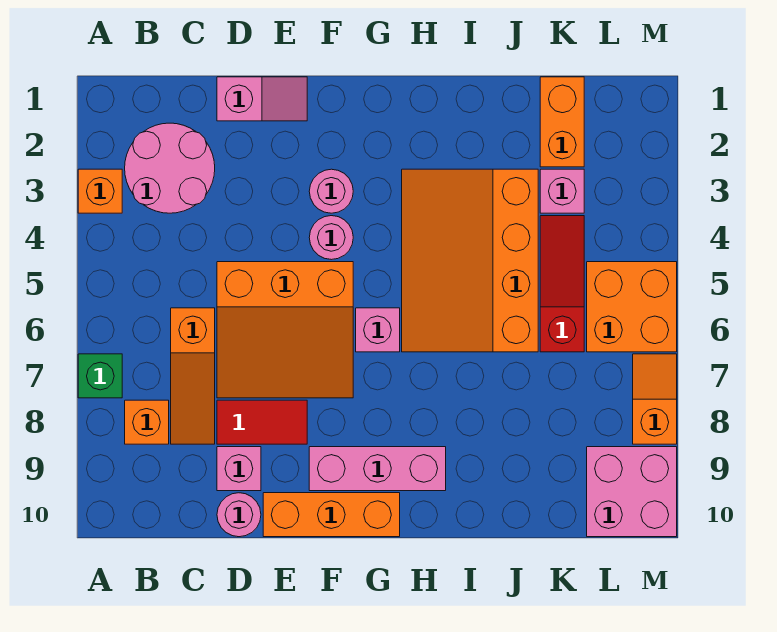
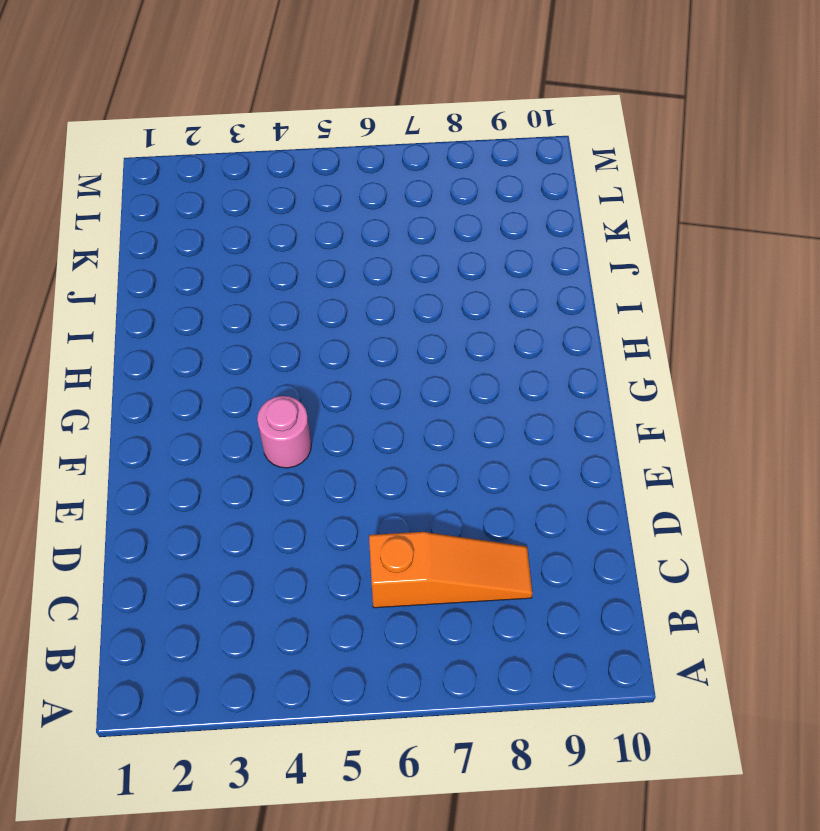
none -> orange brick A3 level 1
none -> green brick A7 level 1
none -> pink round brick B2:C3 level 1

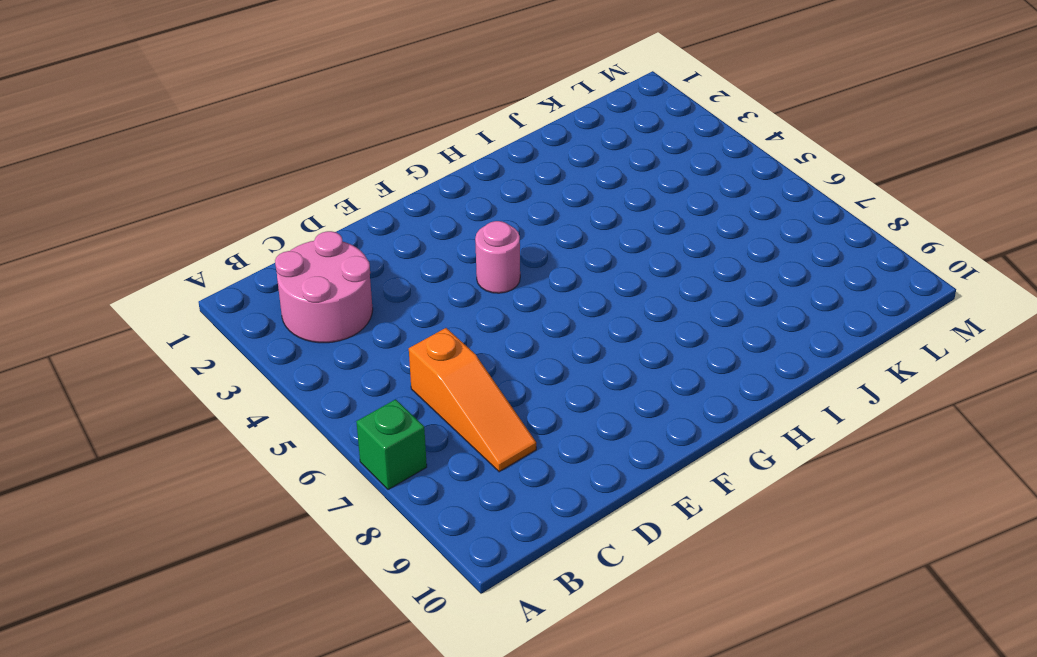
none -> orange brick A3 level 1
none -> orange brick B8 level 1
none -> pink slope D1:E1 level 1 top D

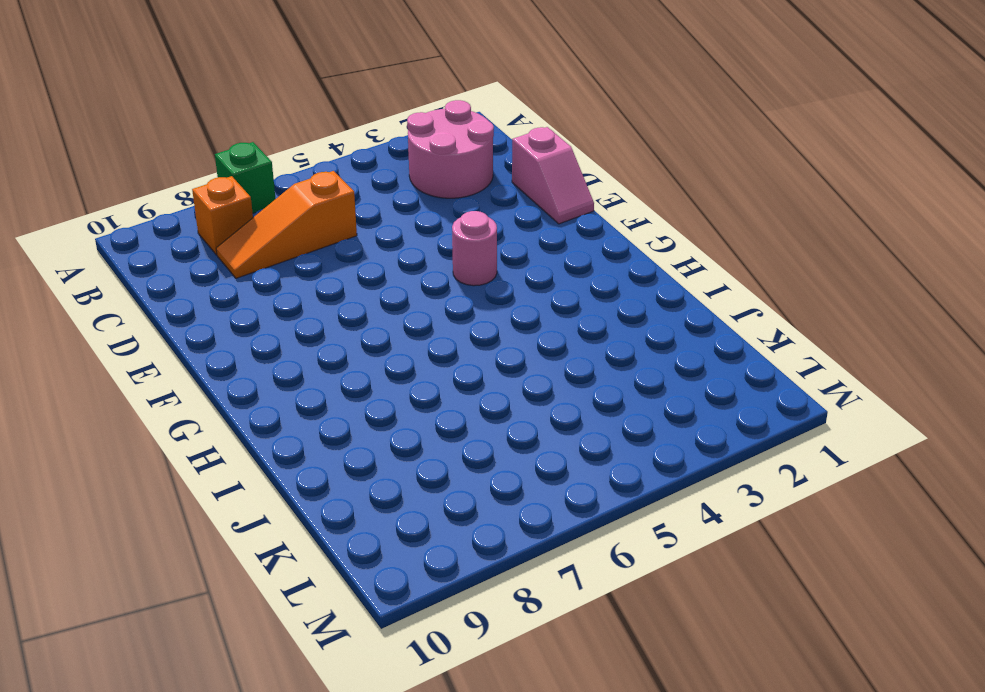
none -> orange brick A3 level 1
none -> orange slope D5:F7 level 1 top 5
none -> red tile D8:E8 level 1

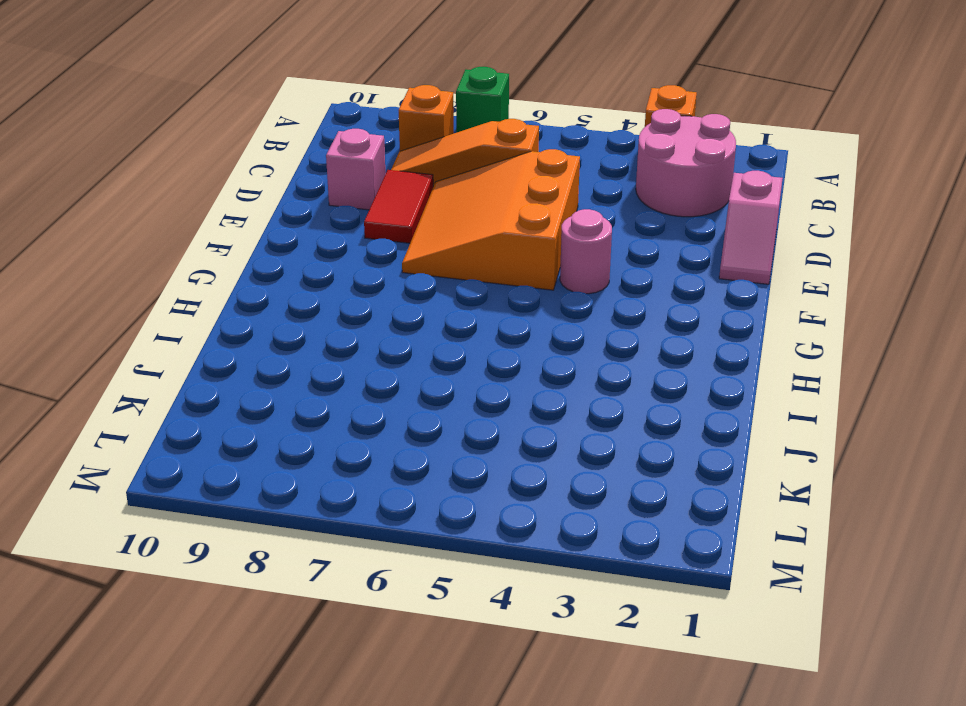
none -> pink round brick D10 level 1
none -> orange brick E10:G10 level 1
none -> pink round brick F3 level 1

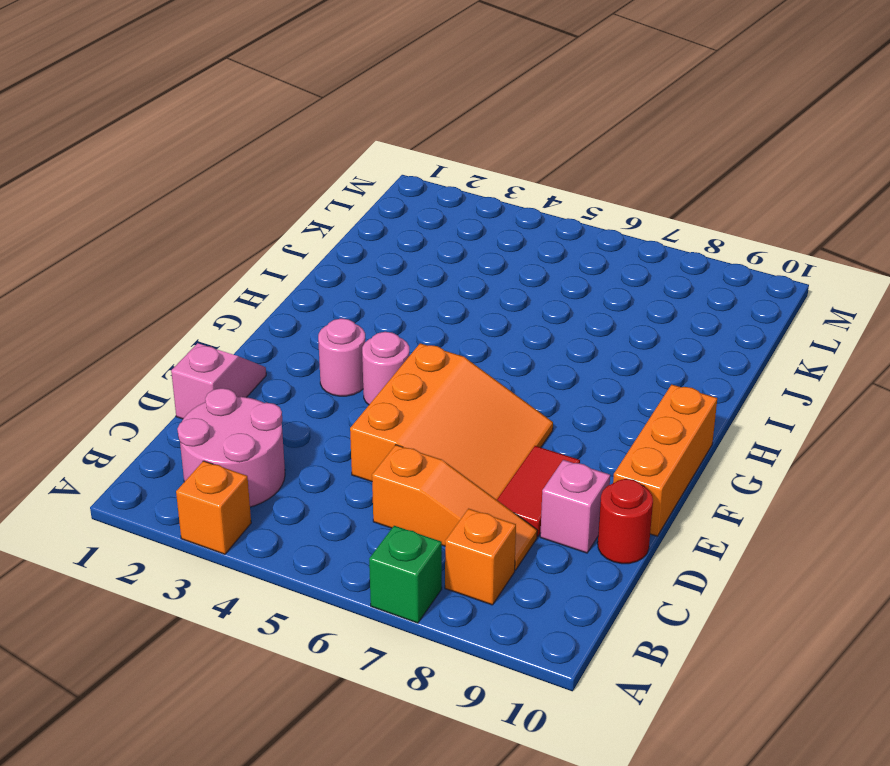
red round brick D10 level 1 -> pink round brick D10 level 1
none -> pink brick F9:H9 level 1
none -> pink brick G6 level 1
none -> orange slope H3:J6 level 1 top J

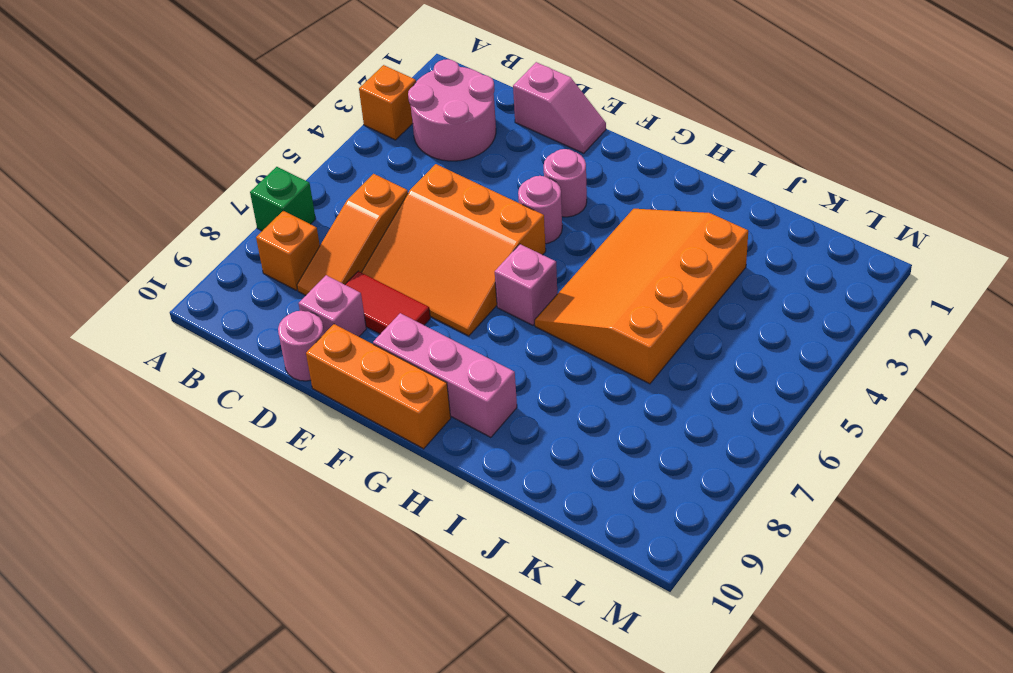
none -> orange brick K1:K2 level 1
none -> pink brick K3 level 1
none -> red slope K4:K6 level 1 top 6

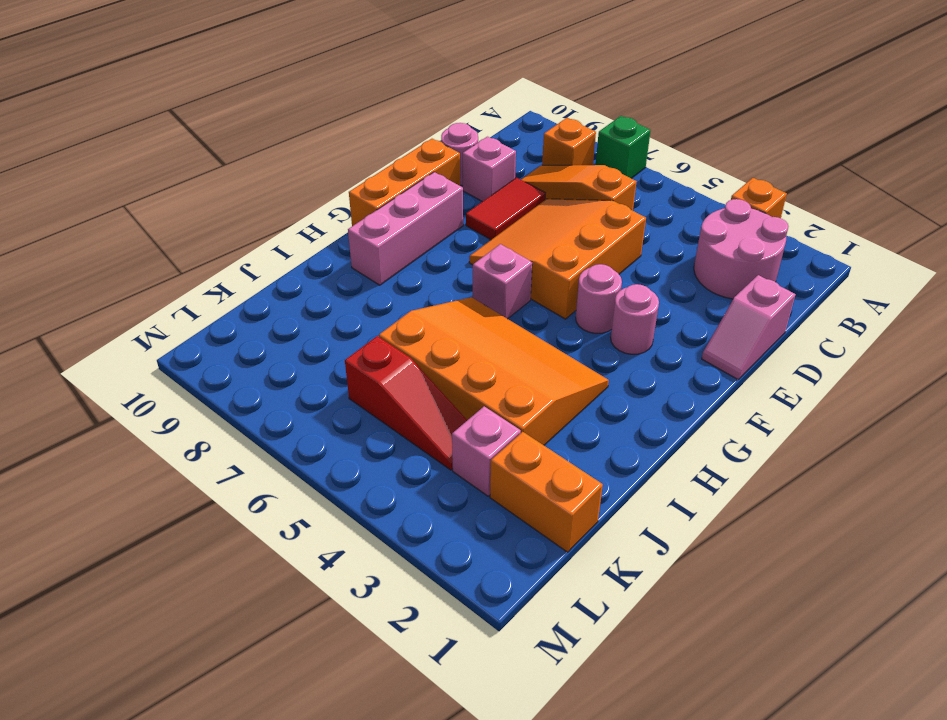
none -> orange brick L5:M6 level 1
none -> pink brick L9:M10 level 1
none -> orange slope M7:M8 level 1 top 8

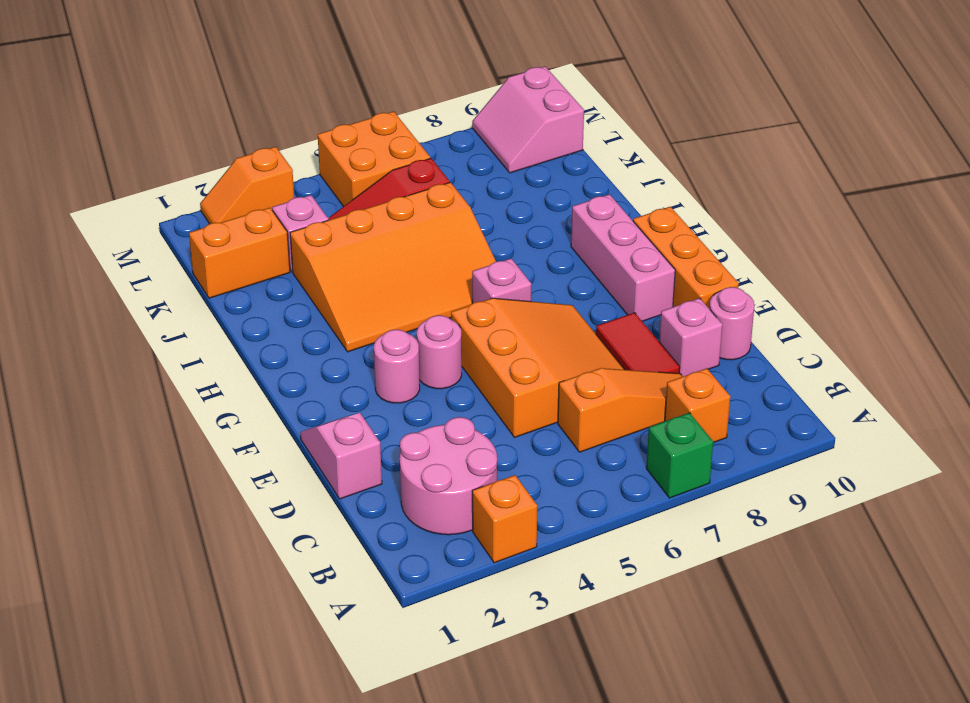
pink slope L9:M10 level 1 top 10 -> pink brick L9:M10 level 1
orange slope M2:M3 level 1 top 3 -> orange slope M7:M8 level 1 top 8

